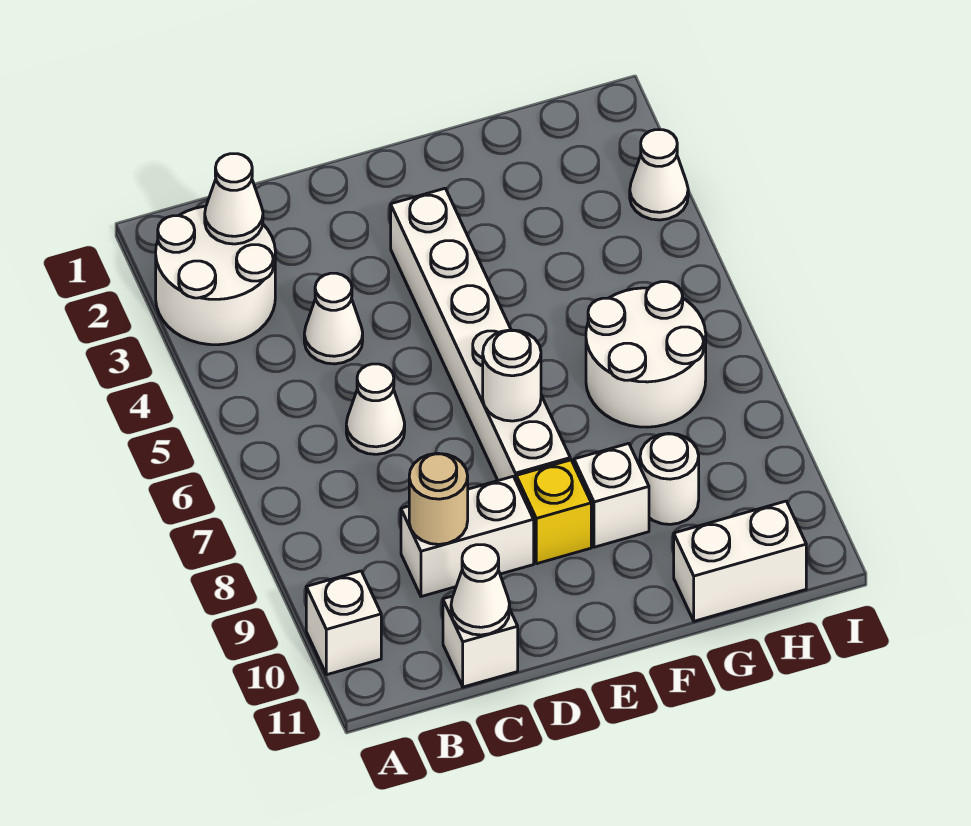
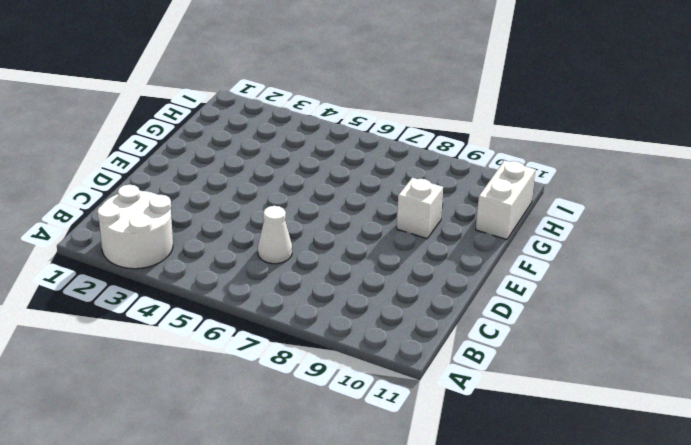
none -> white brick A10 level 1
none -> white cone C4 level 1
none -> white brick C9:D9 level 1

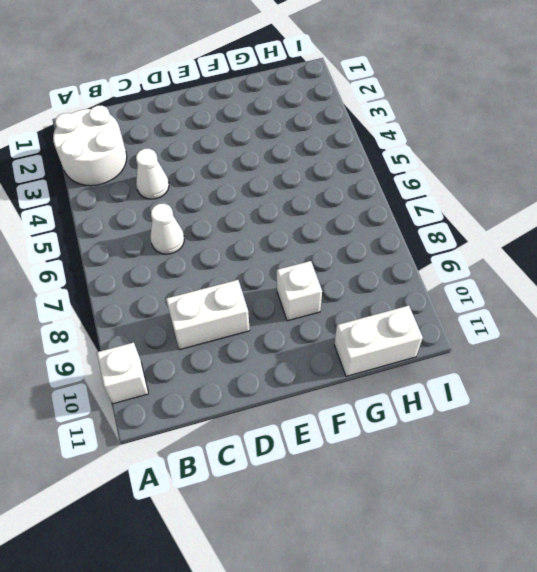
none -> white brick C11 level 1
none -> white brick E3:E8 level 1
none -> yellow brick E9 level 1

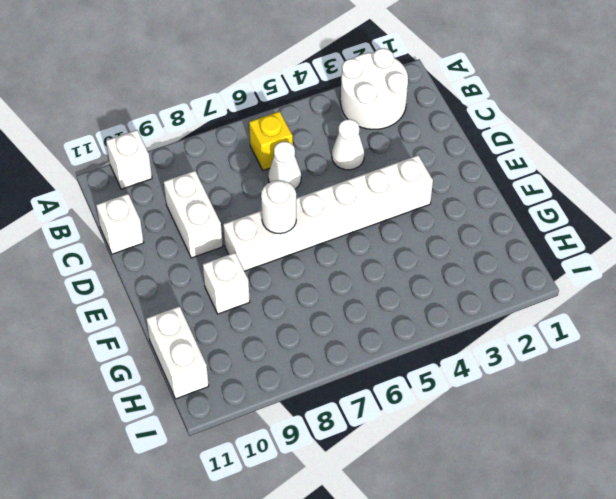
yellow brick B6 level 1 -> yellow brick E9 level 1
none -> white round brick G6:H7 level 1
none -> white round brick G9 level 1
none -> white cone I3 level 1

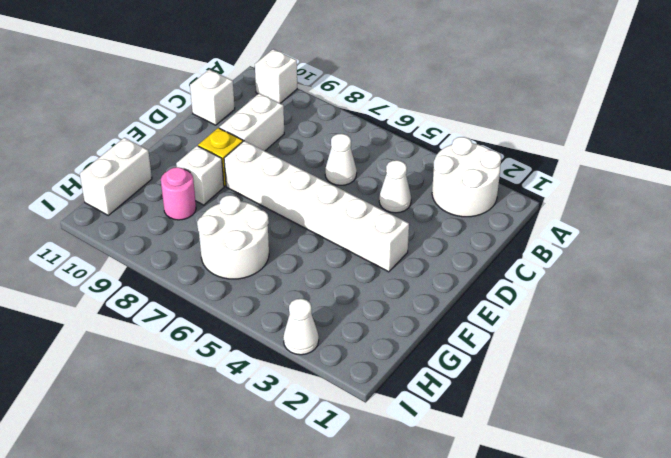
pink round brick G9 level 1 -> white round brick G9 level 1
none -> white cone B2 level 2
none -> tan round brick C9 level 2
none -> white cone C11 level 2

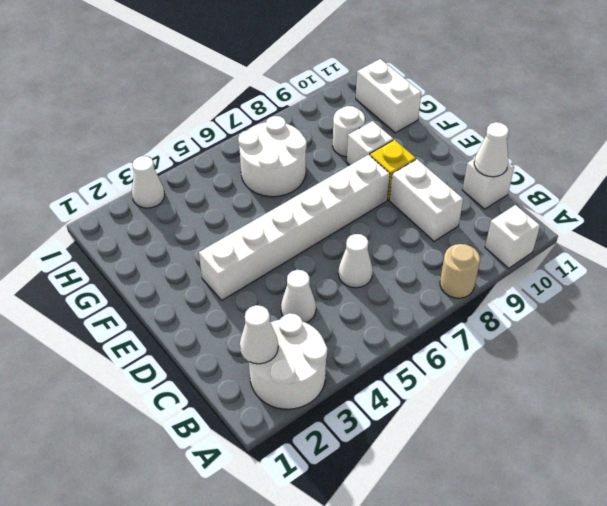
tan round brick A8 level 1 -> tan round brick C9 level 2
none -> white round brick E7 level 2

